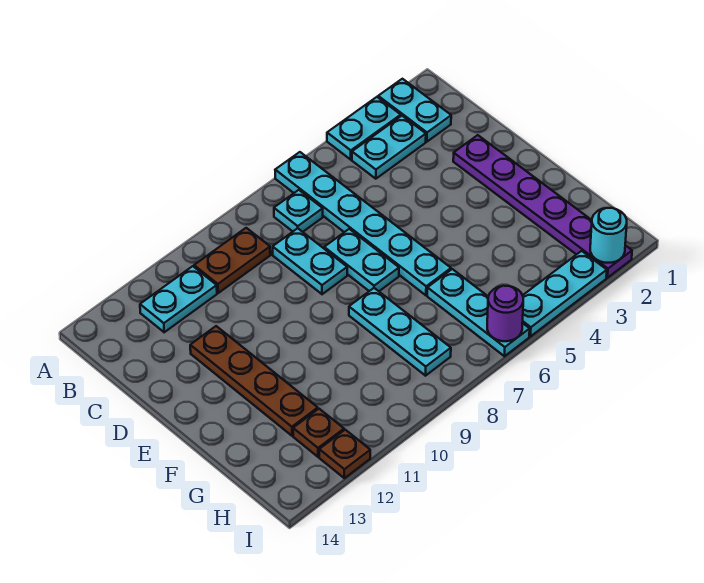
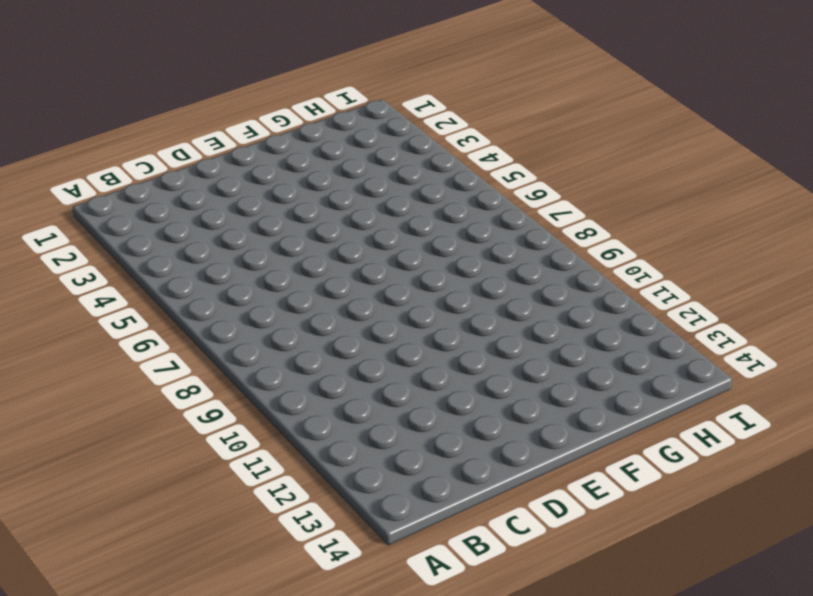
none -> cyan plate A2:B2 level 1
none -> cyan plate A3:A4 level 1
none -> cyan plate A6:F6 level 1

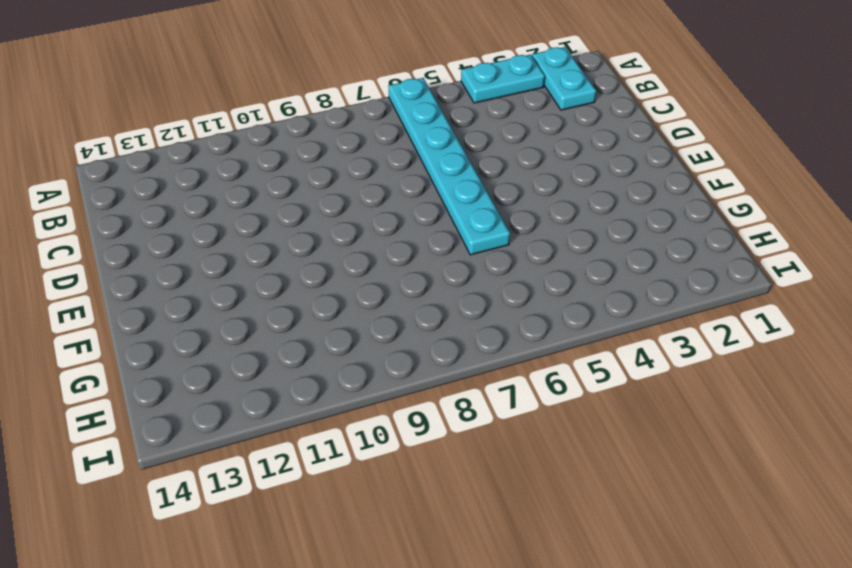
none -> cyan plate B3:B4 level 1
none -> cyan plate B7 level 1
none -> brown plate B9:B10 level 1

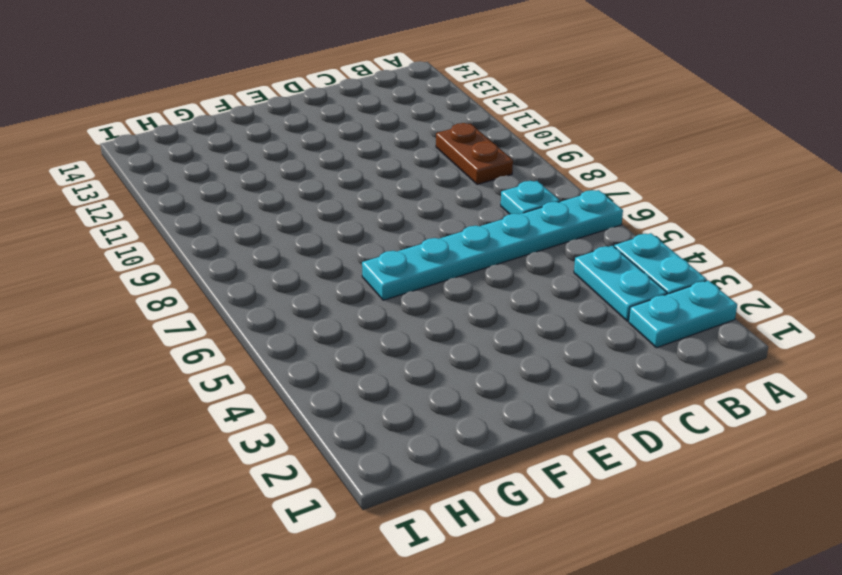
none -> cyan plate B11:B12 level 1
none -> cyan plate C8:D8 level 1
none -> purple plate D2:I2 level 1

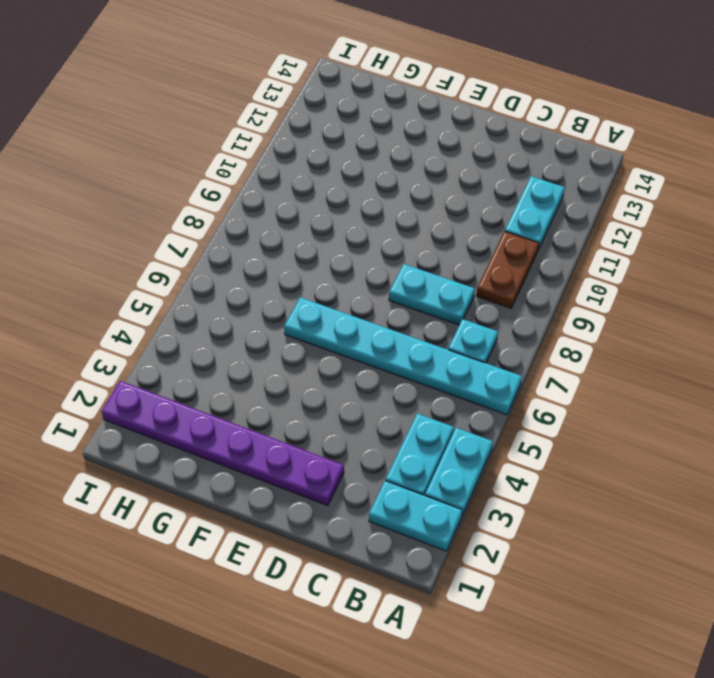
none -> cyan plate D7:E7 level 1
none -> brown plate D12:G12 level 1
none -> cyan plate F8:H8 level 1

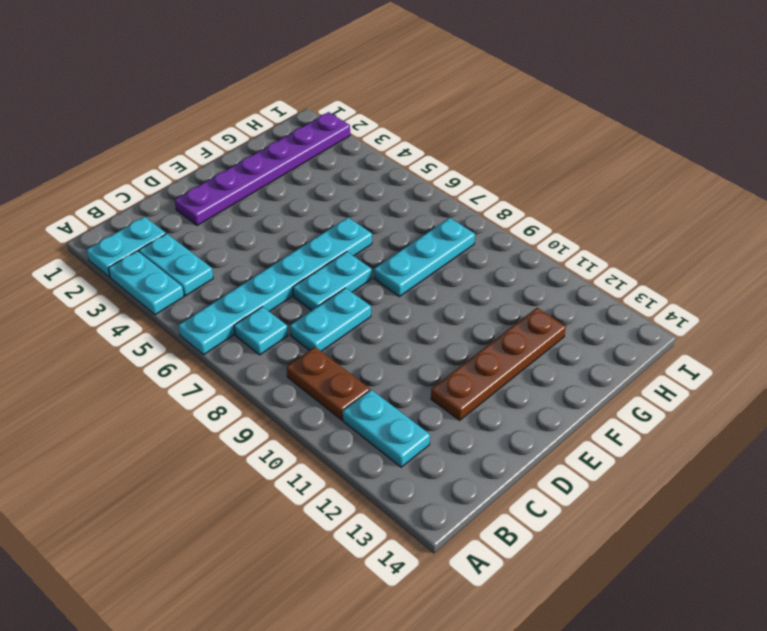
none -> cyan plate G6:I6 level 1
none -> brown plate H12 level 1
none -> cyan plate I3:I5 level 1

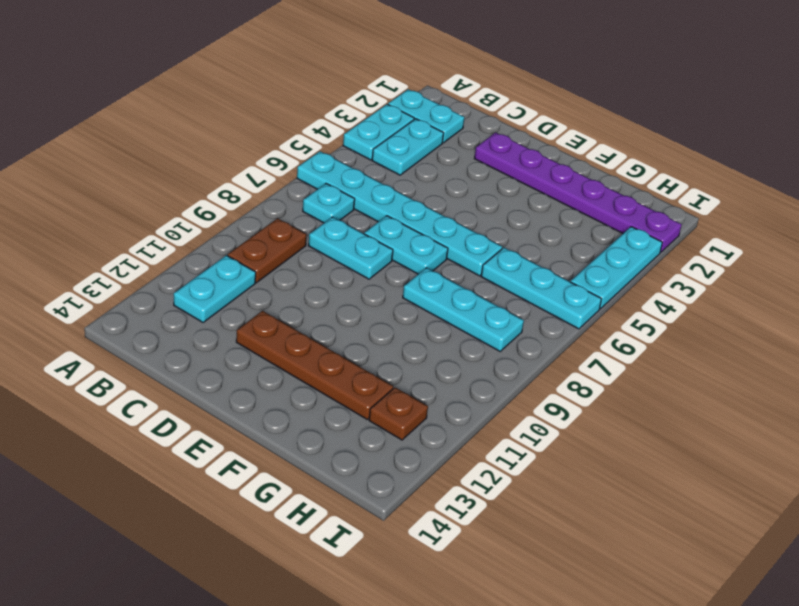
none -> brown plate I12 level 1
none -> cyan round brick I2 level 2
none -> purple round brick I6 level 2

